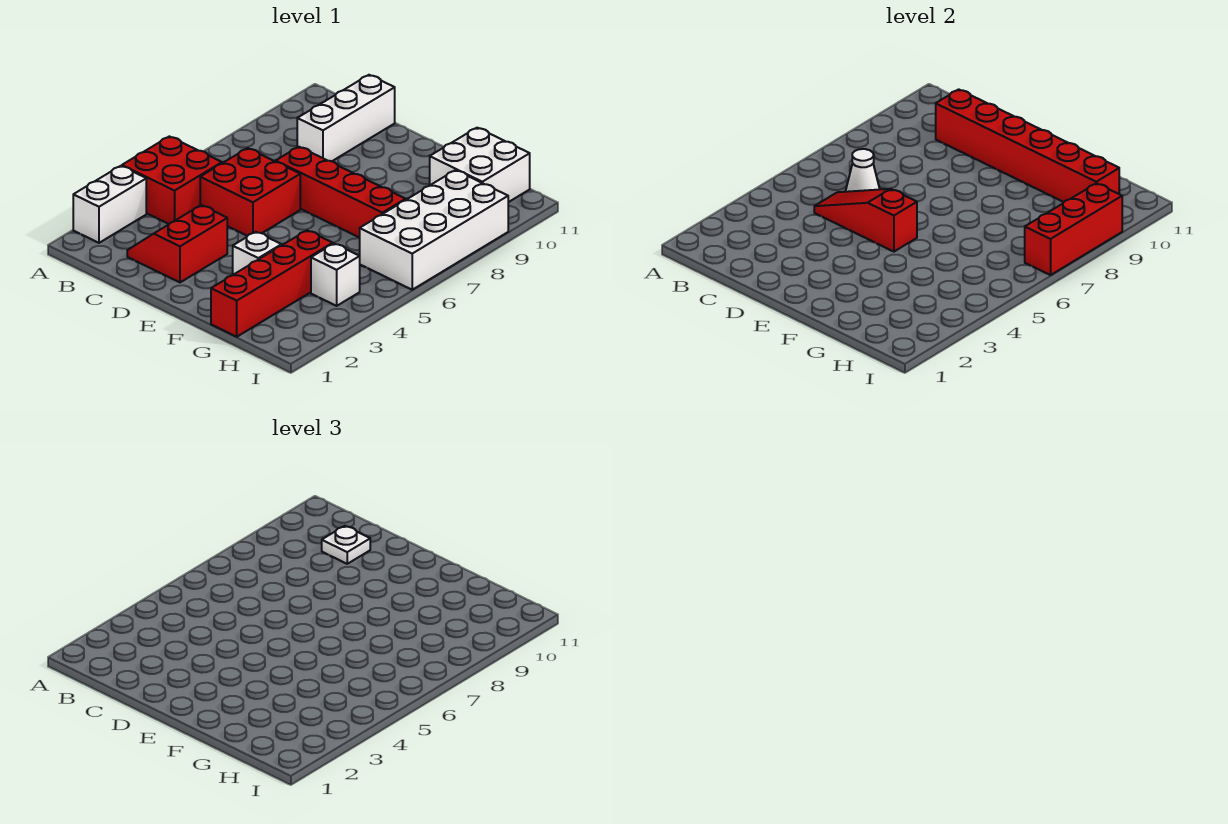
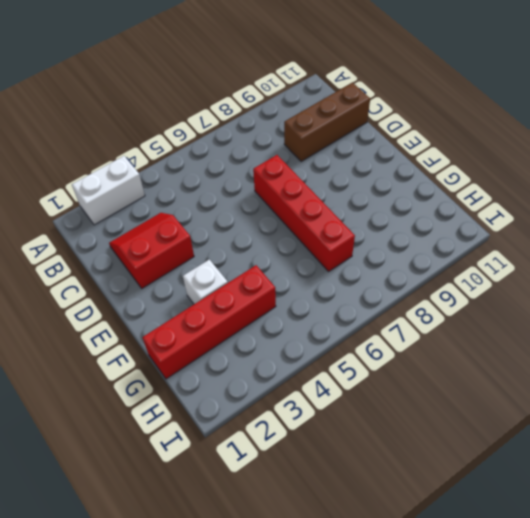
brown brick C9:C11 level 1 -> white brick C9:C11 level 1
none -> red brick A4:B5 level 1
none -> red brick C5:D6 level 1
none -> white brick G10:H11 level 1

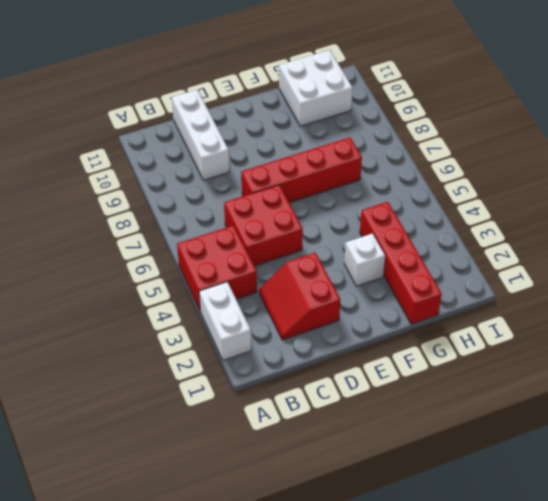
none -> white brick H4 level 1
none -> white brick H6:I9 level 1
none -> red slope C5:E5 level 2 top E

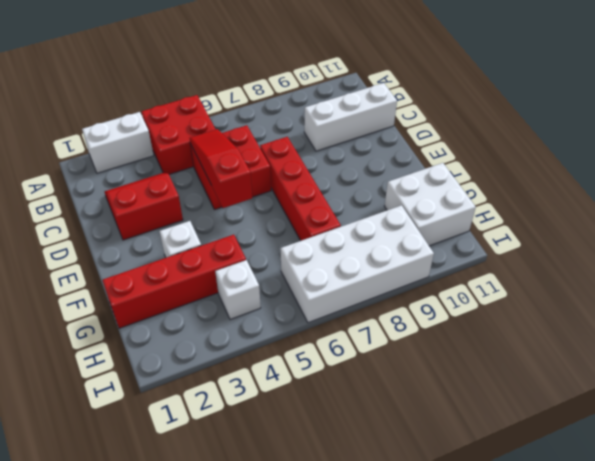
none -> white cone C6 level 2
none -> red brick C10:H10 level 2
none -> red brick I7:I9 level 2

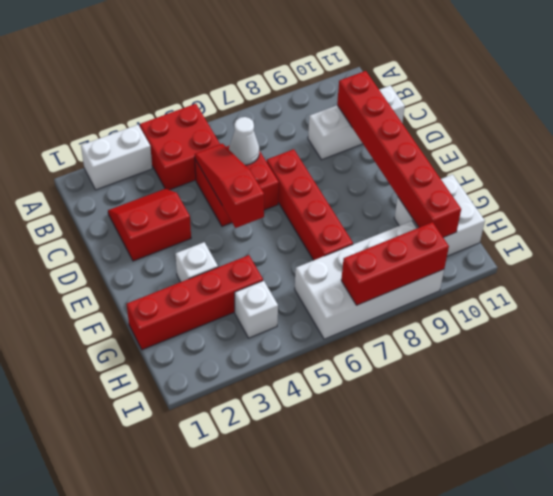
none -> white plate C10 level 3

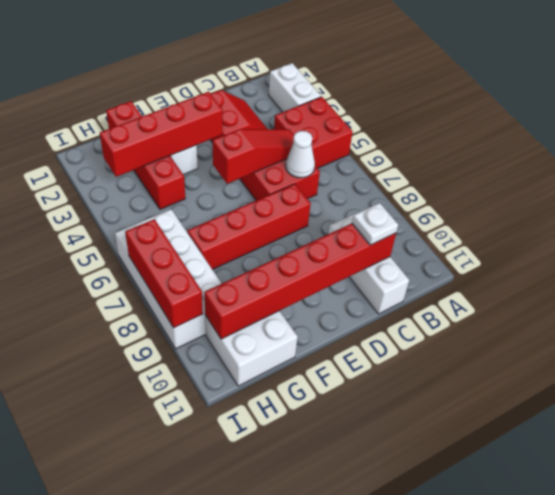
red brick E3:H3 level 2 -> none
none -> white brick H4 level 1

